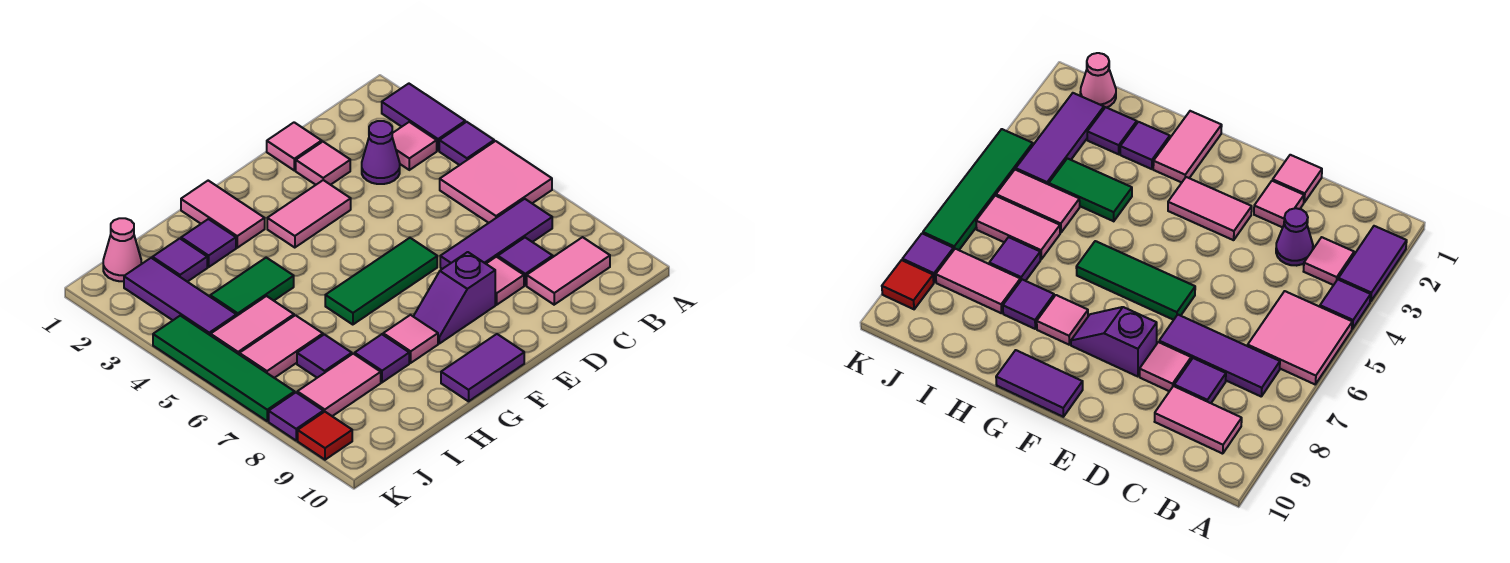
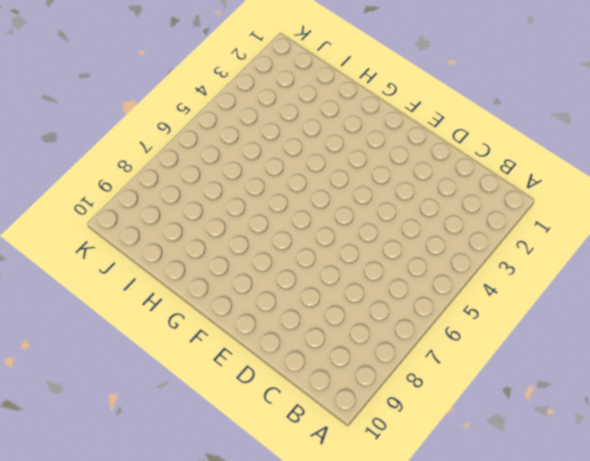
none -> purple tile A2:A3 level 1
none -> purple tile A4 level 1
none -> pink tile A5:B6 level 1
none -> pink tile B3 level 1

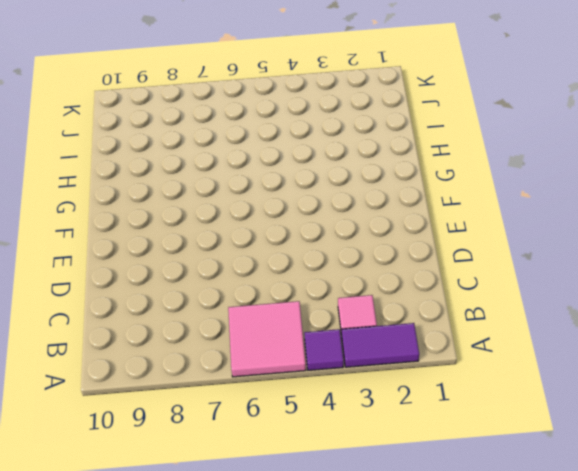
none -> purple tile B7:D7 level 1
none -> pink tile B9:C9 level 1
none -> purple cone C3 level 1
none -> purple tile C8 level 1

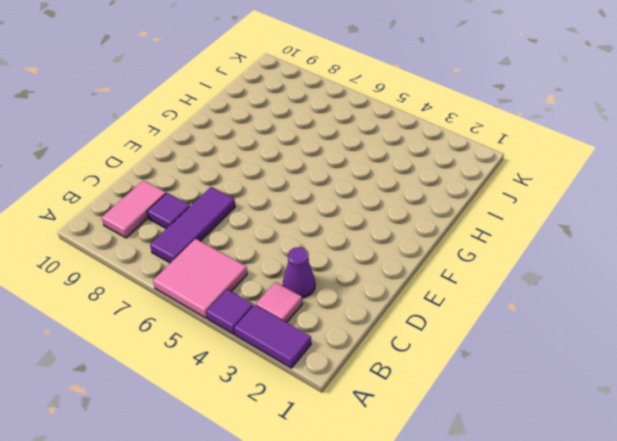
none -> pink tile D1 level 1
none -> pink tile D2 level 1
none -> pink tile D8 level 1
none -> pink tile E3:F3 level 1

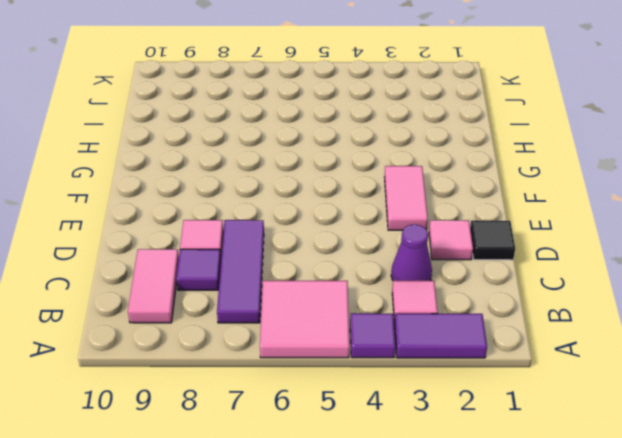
black tile D1 level 1 -> pink tile D1 level 1
none -> green tile E6:G6 level 1
none -> purple slope E8:F8 level 1 top E
none -> purple tile F10:G10 level 1
none -> pink tile G1:G2 level 1

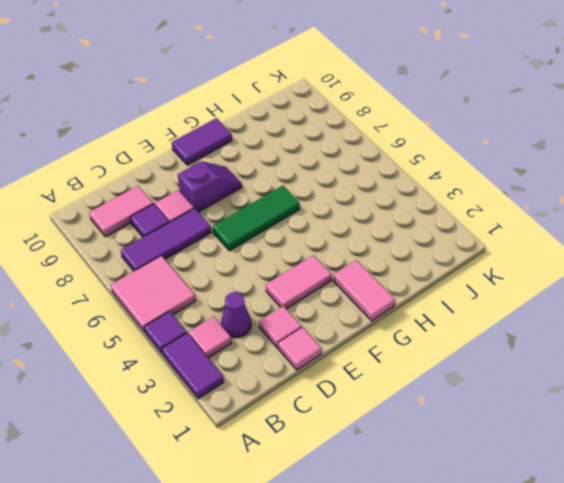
none -> pink tile G8 level 1
none -> purple tile H2 level 1
none -> green tile H4:I4 level 1
none -> purple tile H8 level 1

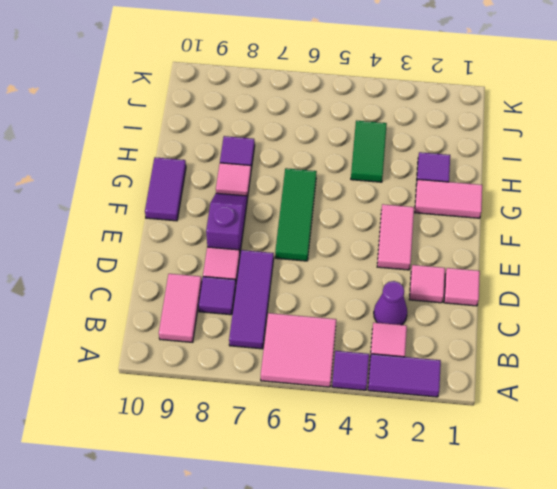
none -> purple tile I2 level 1
none -> pink tile I5:J5 level 1
none -> pink tile I6:J6 level 1
none -> purple tile I7 level 1

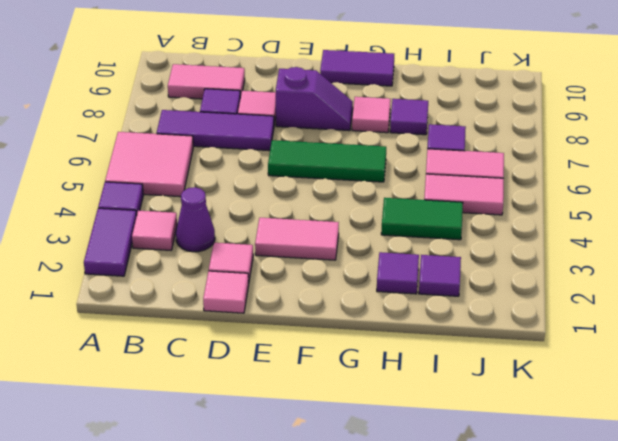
none -> pink tile G1:G2 level 1
none -> pink tile I8:J8 level 1
none -> pink cone J1 level 1
none -> purple tile J2:J4 level 1

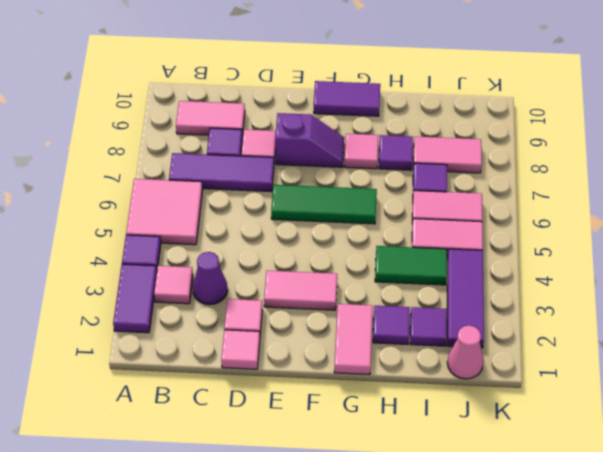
none -> green tile K4:K7 level 1
none -> purple tile K8 level 1
none -> red tile K9 level 1

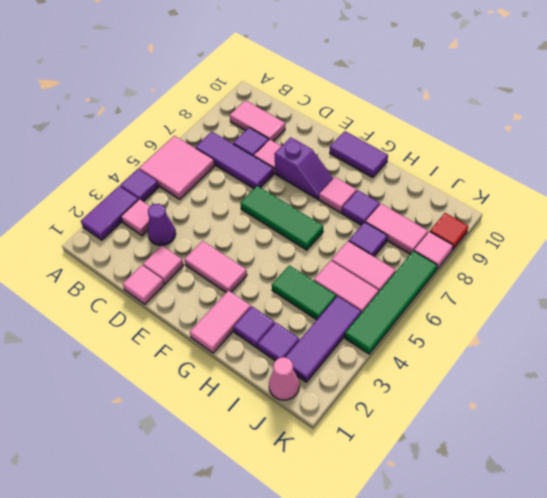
pink tile K8 level 1 -> purple tile K8 level 1

